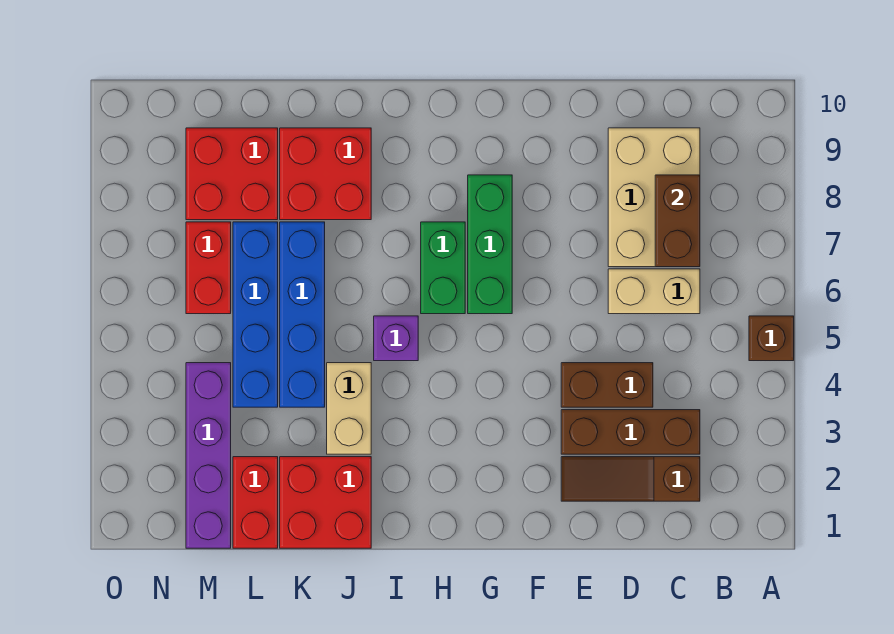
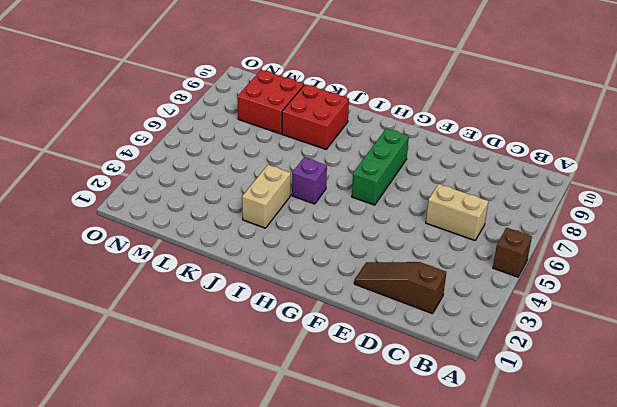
none -> brown brick C3:E3 level 1
none -> tan brick C7:D9 level 1
none -> brown brick D4:E4 level 1

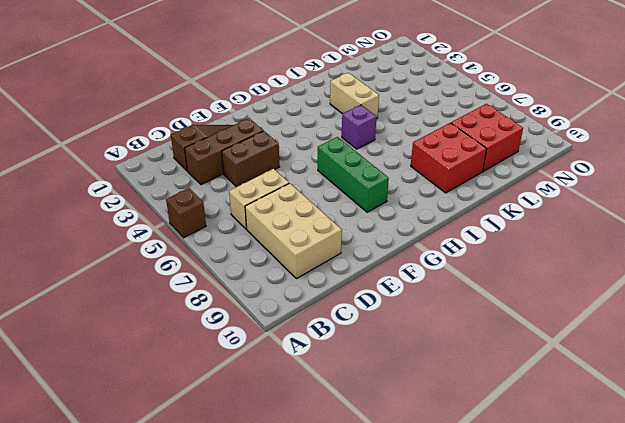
none -> green brick H6:H7 level 1
none -> red brick J1:K2 level 1
none -> blue brick K4:K7 level 1

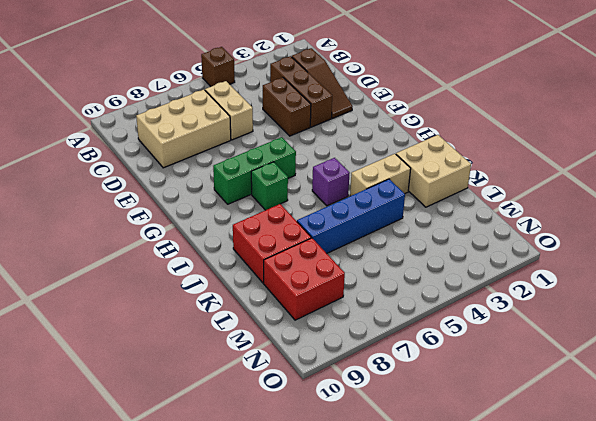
green brick H7 level 1 -> green brick H6:H7 level 1
tan brick J1:K2 level 1 -> red brick J1:K2 level 1
none -> red brick L1:L2 level 1
none -> blue brick L4:L7 level 1
none -> purple brick M1:M4 level 1

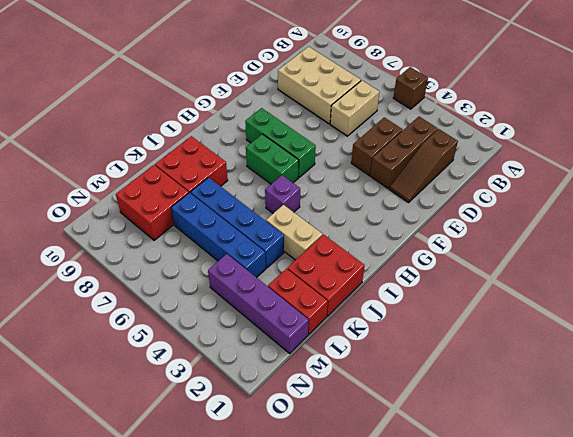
none -> red brick M6:M7 level 1
none -> brown brick C7:C8 level 2

